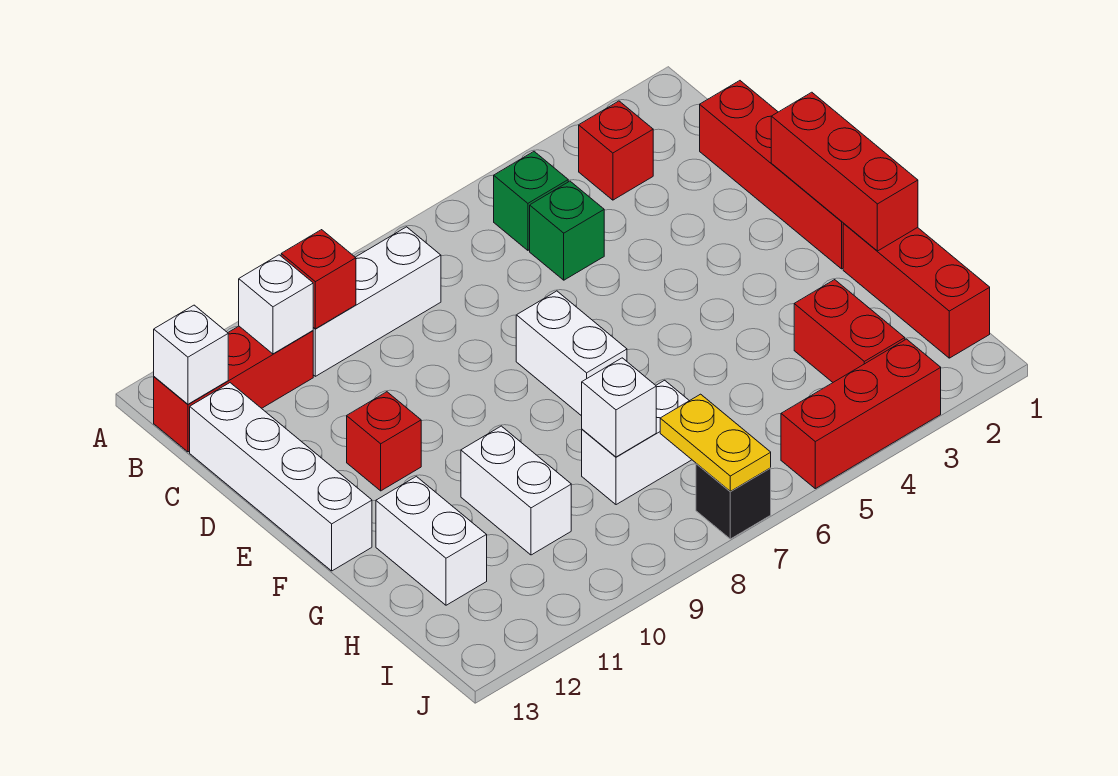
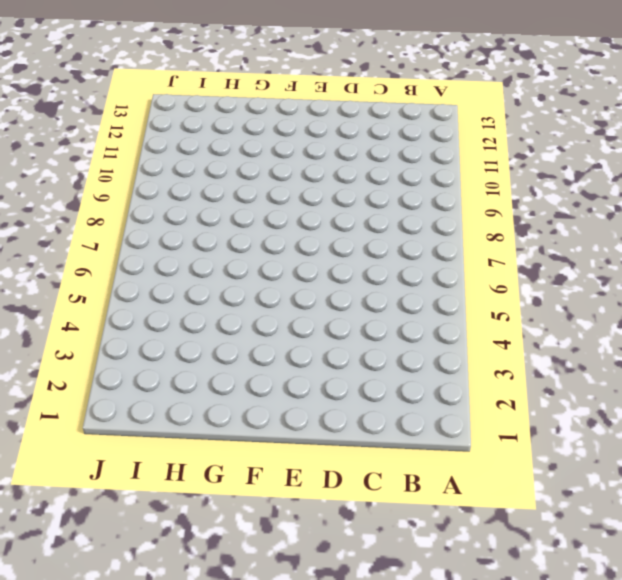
none -> red brick B3 level 1
none -> green brick B5 level 1
none -> white brick B8:B10 level 1

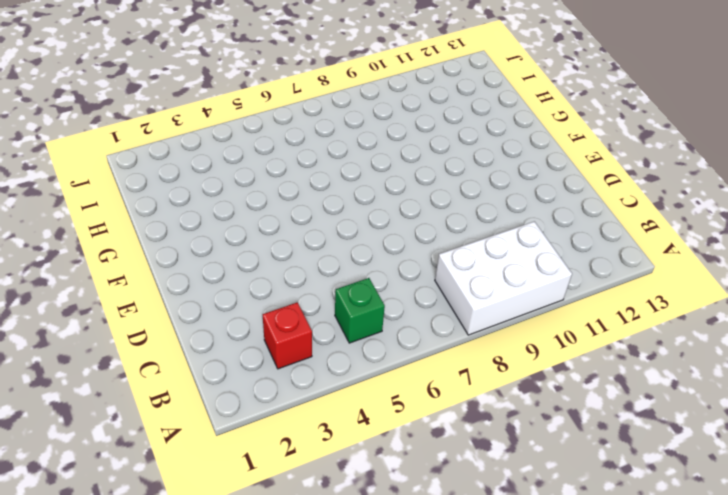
white brick A8:B10 level 1 -> white brick B8:B10 level 1
none -> red brick B11:B13 level 1
none -> red brick C1:F1 level 1
none -> green brick C5 level 1

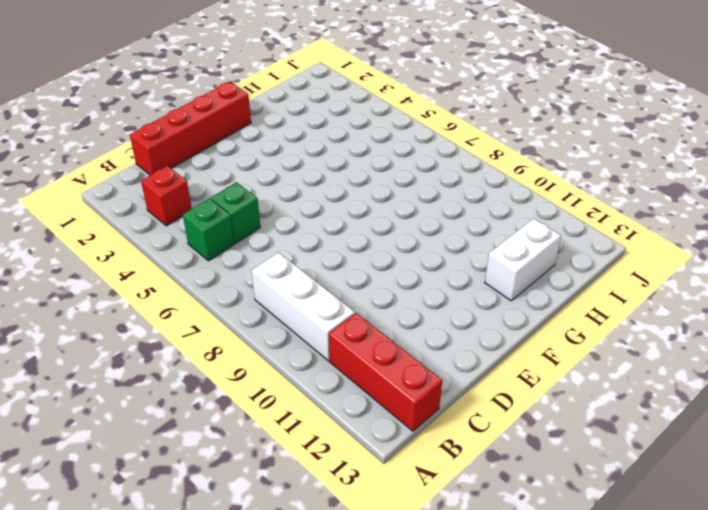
none -> white brick C13:F13 level 1
none -> white brick E7:F7 level 1
none -> red brick E11 level 1

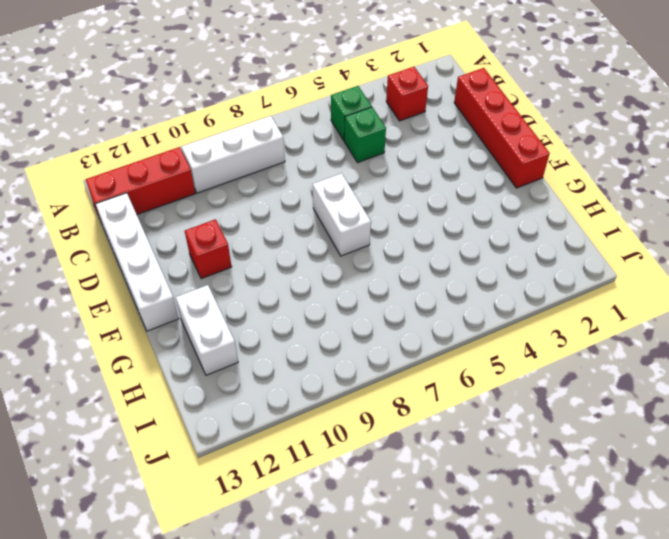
none -> red brick G1:I1 level 1
none -> white brick G10:H10 level 1
none -> red brick H3:I3 level 1

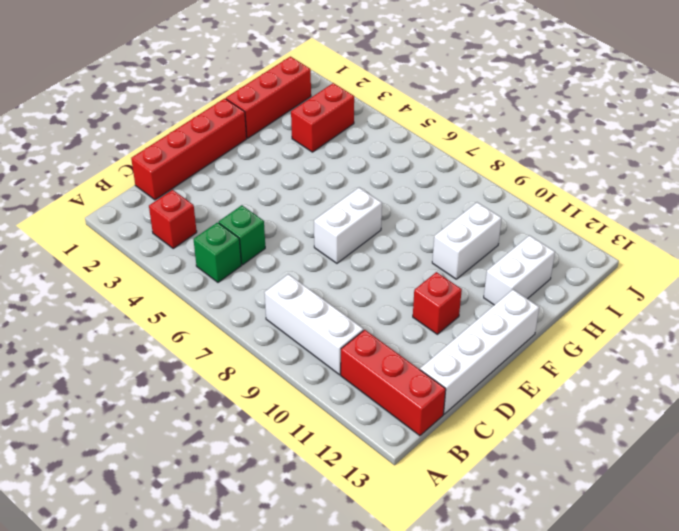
none -> white brick H7:H8 level 1
none -> red brick J3:J5 level 1
none -> black brick J7 level 1

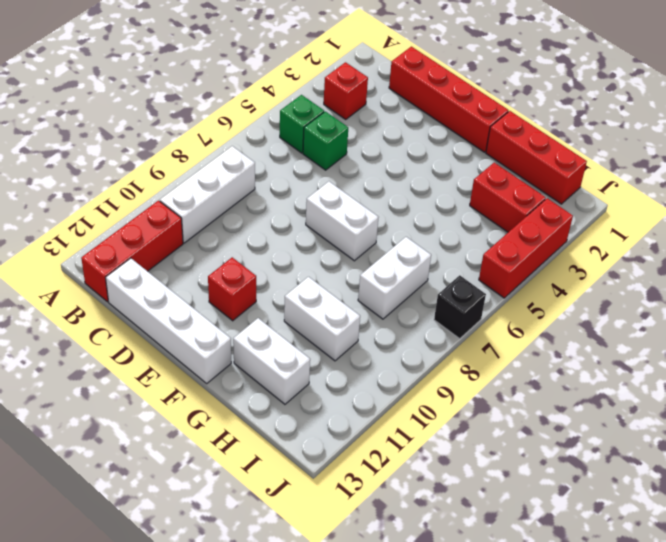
none -> red brick B10 level 2
none -> white brick B11 level 2
none -> white brick B13 level 2

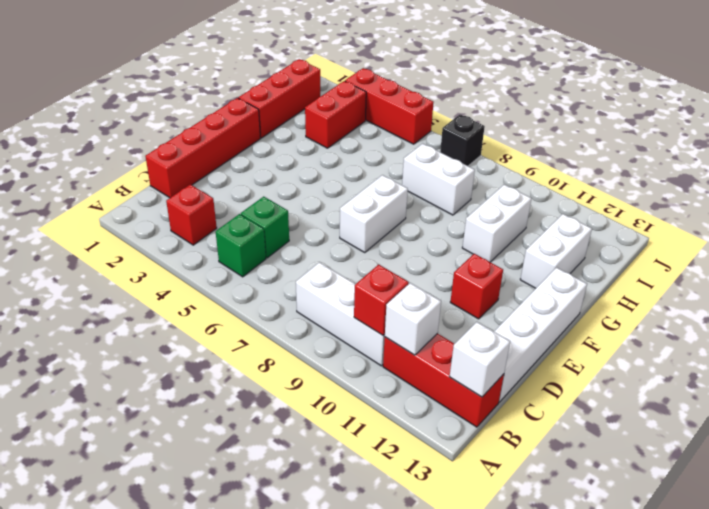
none -> red brick E1:G1 level 2
none -> white brick H8 level 2
none -> yellow plate I7:J7 level 2

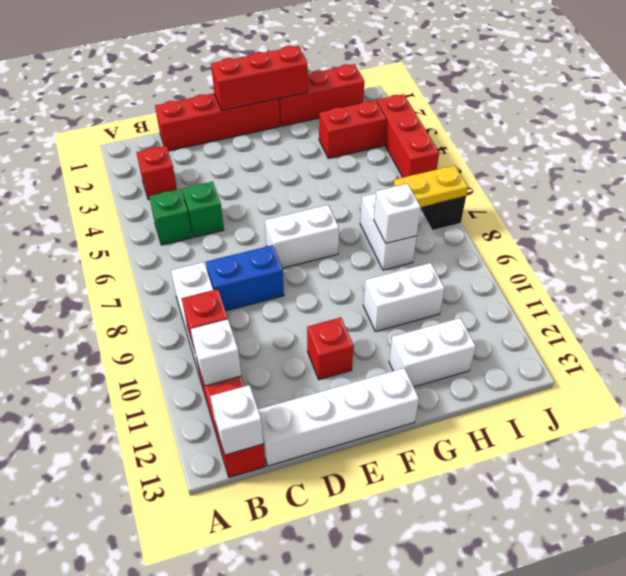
blue brick C8:D8 level 1 -> none

